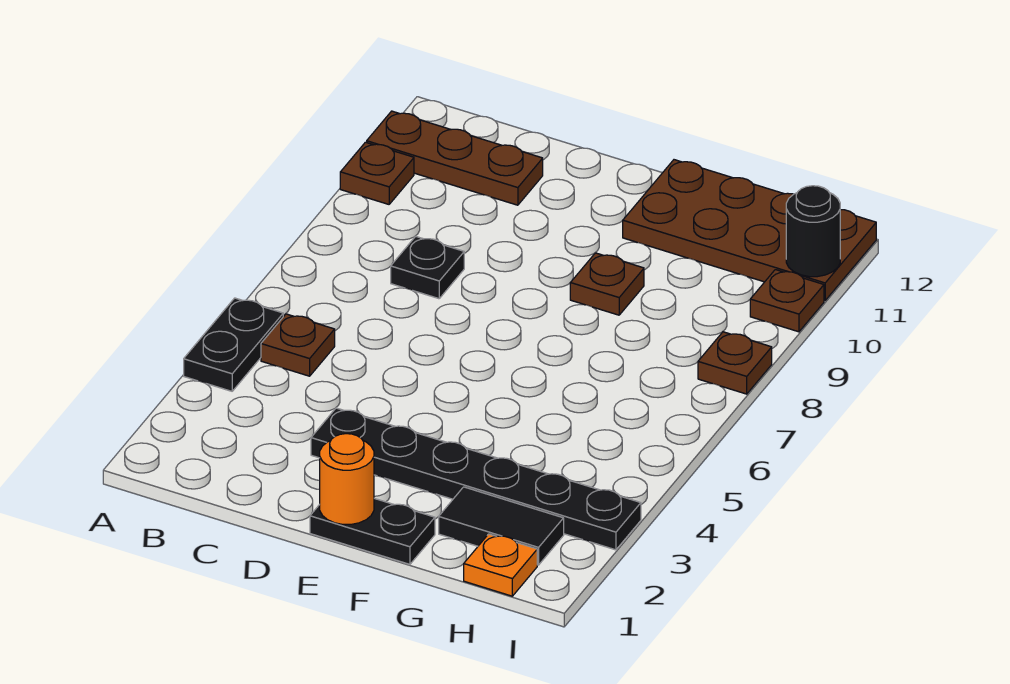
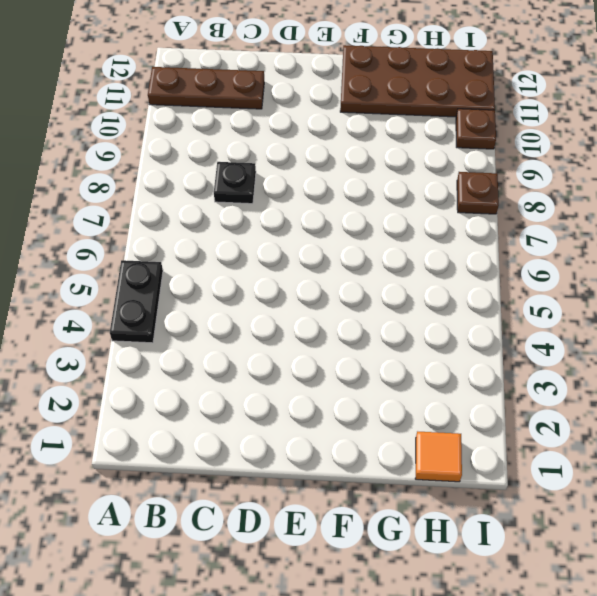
orange tile H1 level 1 -> orange plate H1 level 1
none -> brown plate A10 level 1
none -> brown plate B5 level 1
none -> black plate D3:I3 level 1

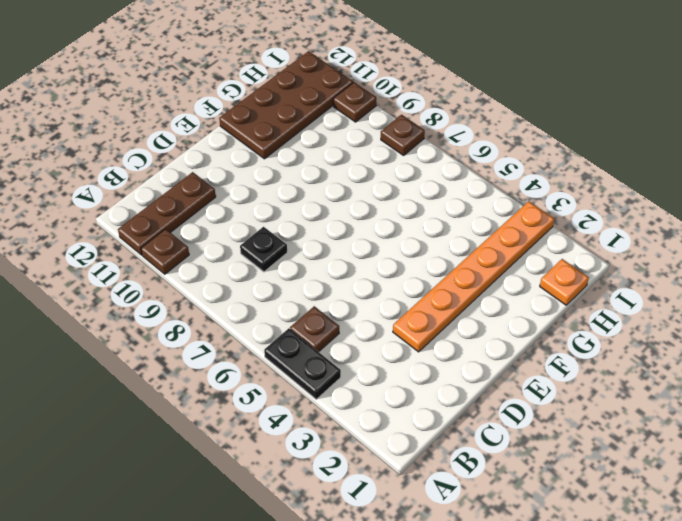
orange plate D3:I3 level 1 -> black plate D3:I3 level 1
none -> black plate E1:F1 level 1
none -> brown plate F9 level 1
none -> black tile G2:H2 level 1

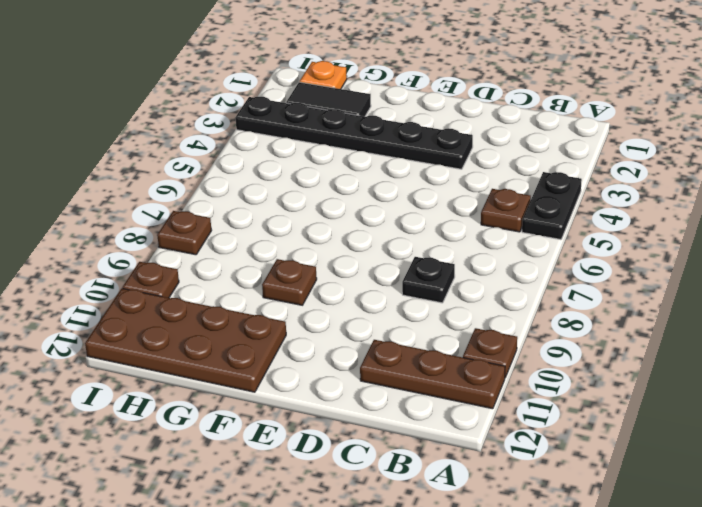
none -> black plate E1:F1 level 1
none -> orange round brick E1 level 2
none -> black round brick I11 level 2

